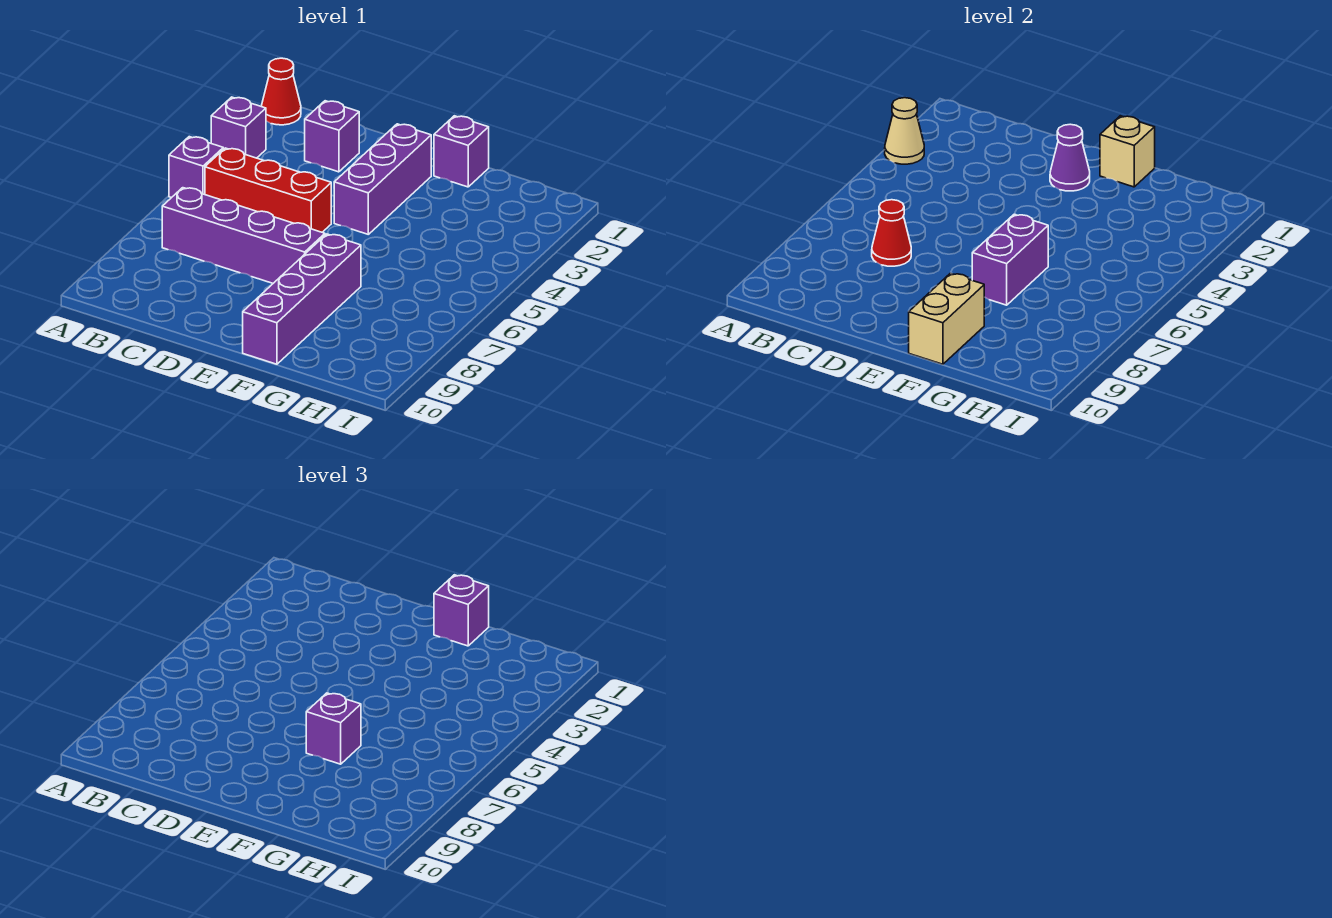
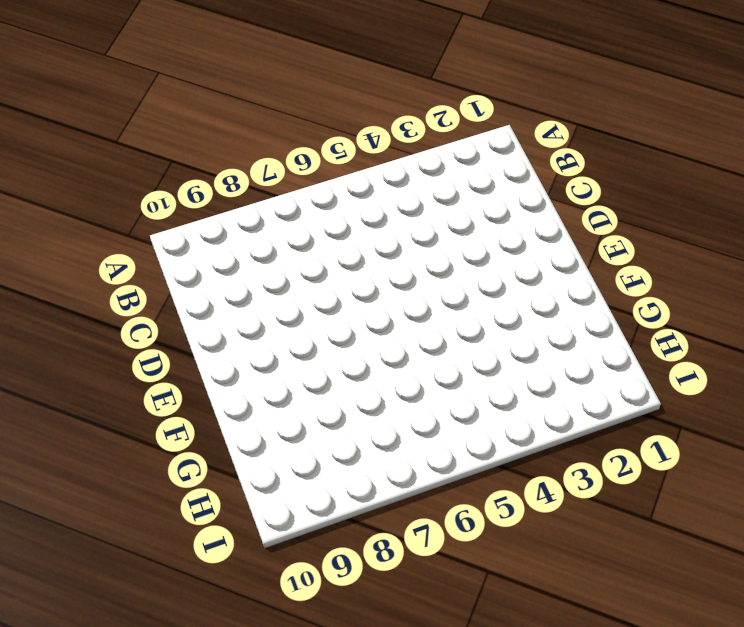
none -> red cone A1 level 1
none -> purple brick A3 level 1
none -> purple brick A5 level 1

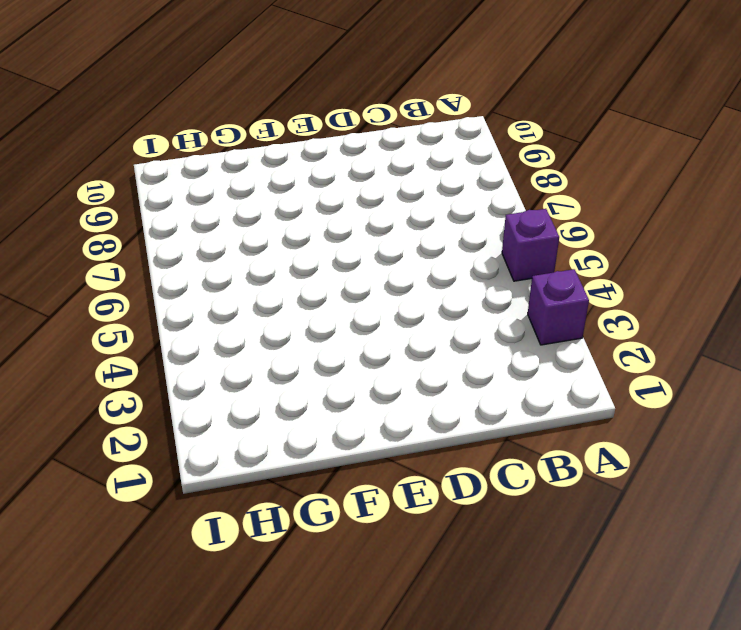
none -> red cone A1 level 1
none -> red brick B5:D5 level 1
none -> purple brick B7:E7 level 1

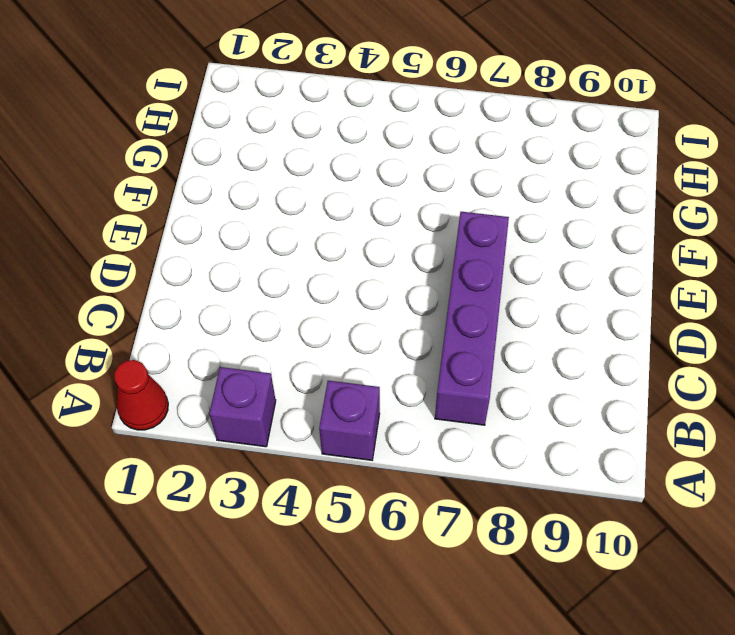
none -> red brick B5:D5 level 1
none -> purple brick C2 level 1
none -> purple brick E2:E4 level 1

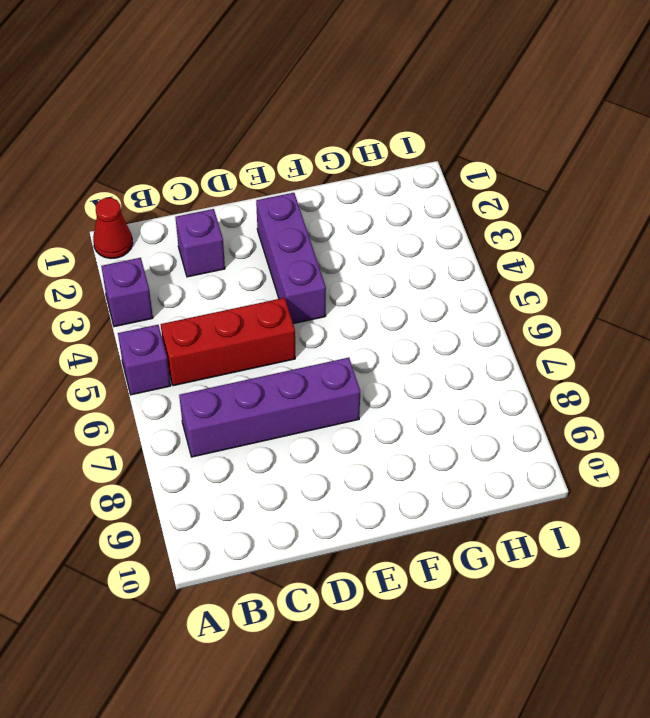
none -> purple brick F1 level 1
none -> purple brick F7:F10 level 1
none -> tan cone A3 level 2

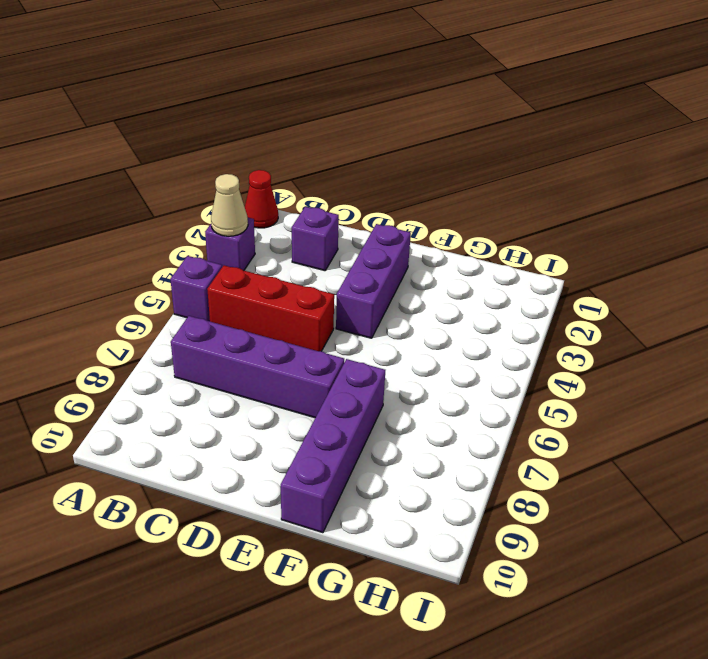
none -> purple brick F1 level 1
none -> red cone C7 level 2
none -> purple cone E2 level 2

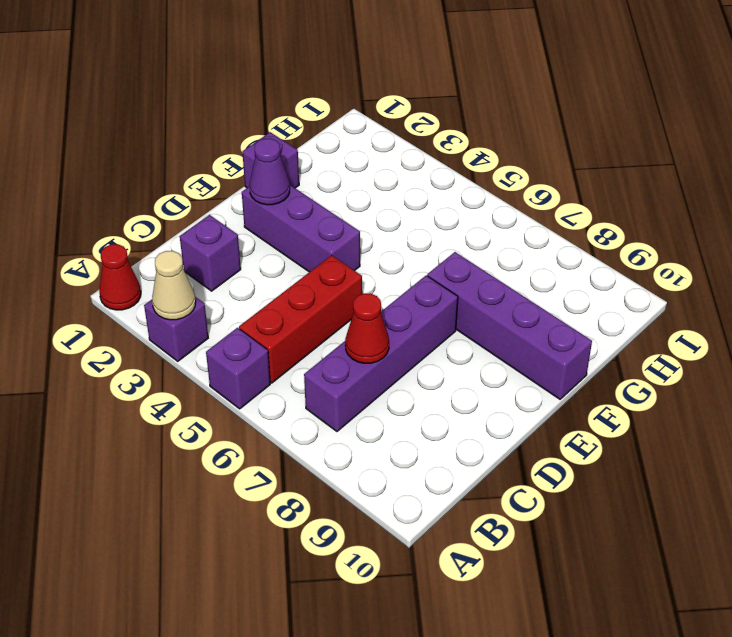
none -> tan brick F1 level 2
none -> purple brick F6:F7 level 2
none -> tan brick F9:F10 level 2

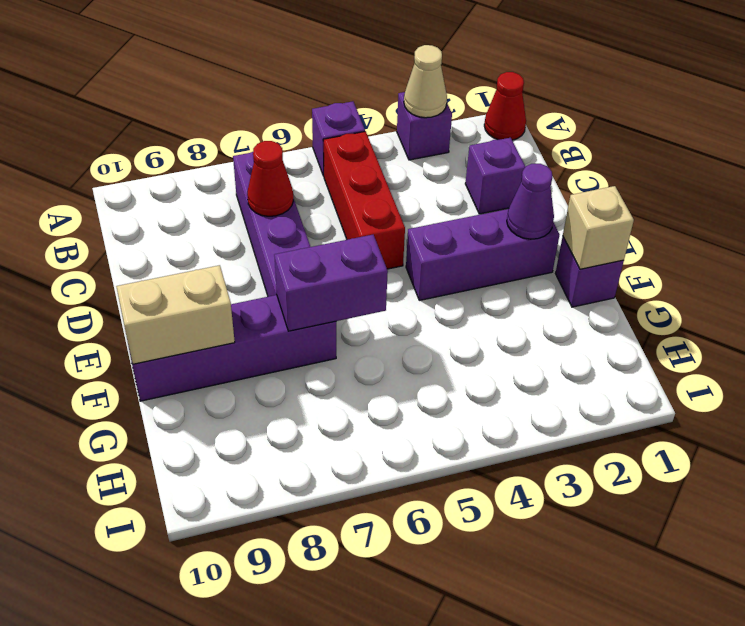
none -> purple brick F1 level 3
none -> purple brick F7 level 3

